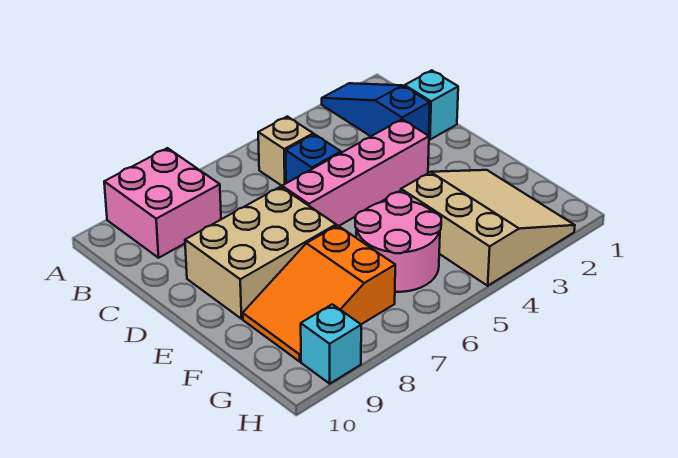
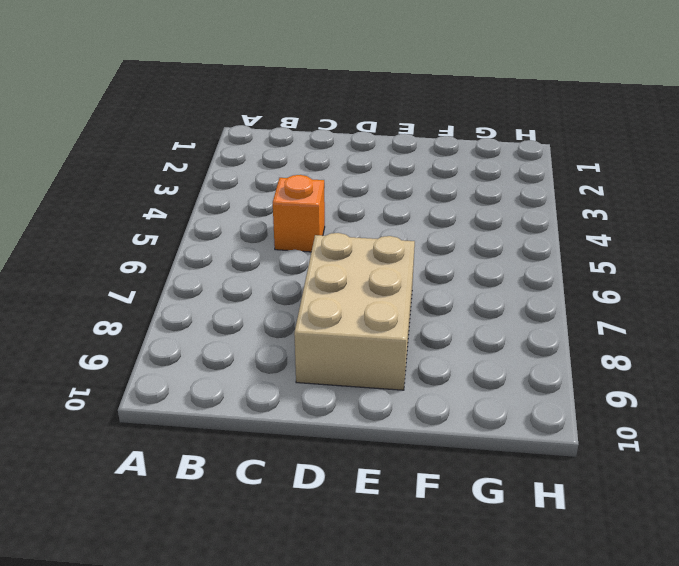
orange brick C5 level 1 -> blue brick C5 level 1
none -> blue slope A2:C2 level 1 top C
none -> pink brick A8:B9 level 1

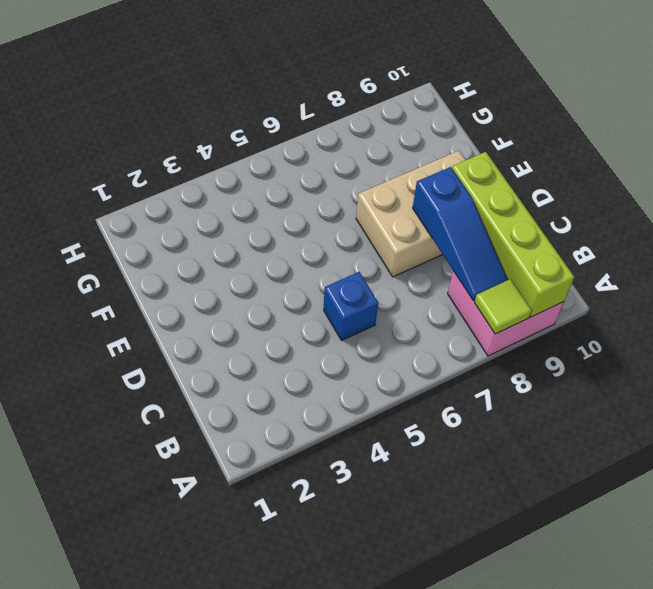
lime tile A8 level 2 -> none
lime brick A9:D9 level 2 -> none
blue slope B8:D8 level 2 top D -> blue slope A2:C2 level 1 top C
none -> tan brick B5 level 1
none -> cyan brick C1 level 1

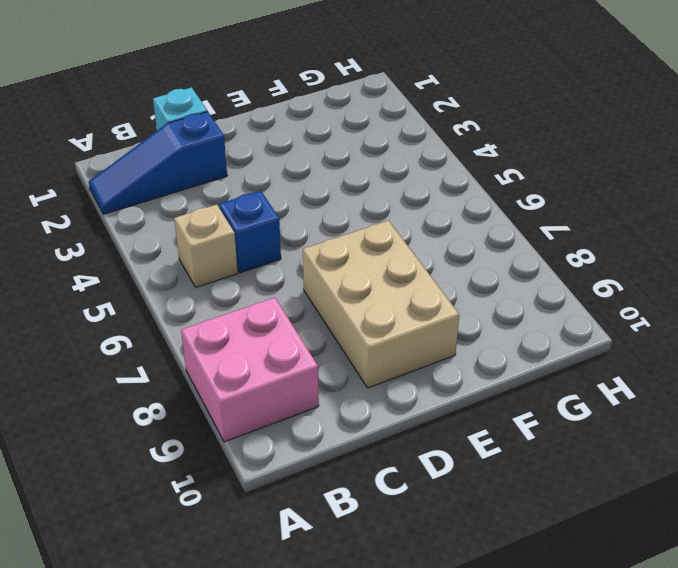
none -> pink brick D3:D6 level 1
none -> tan slope F2:H4 level 1 top 4

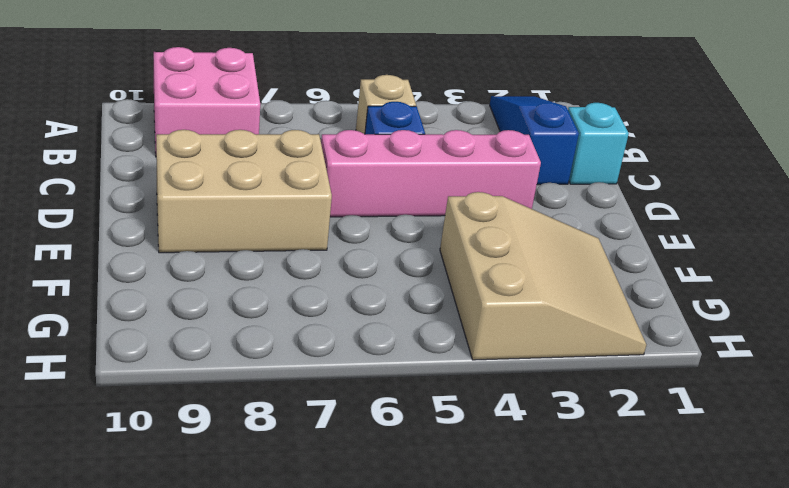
none -> pink round brick F5:G6 level 1
none -> orange slope F7:G9 level 1 top 7

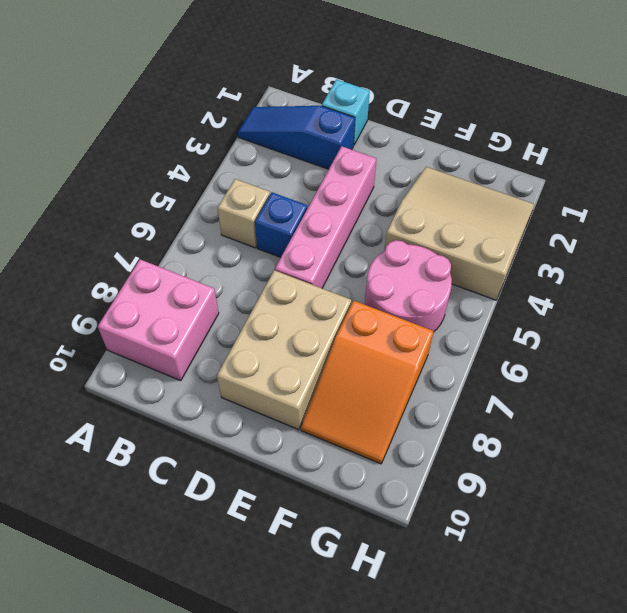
none -> cyan brick H9 level 1

